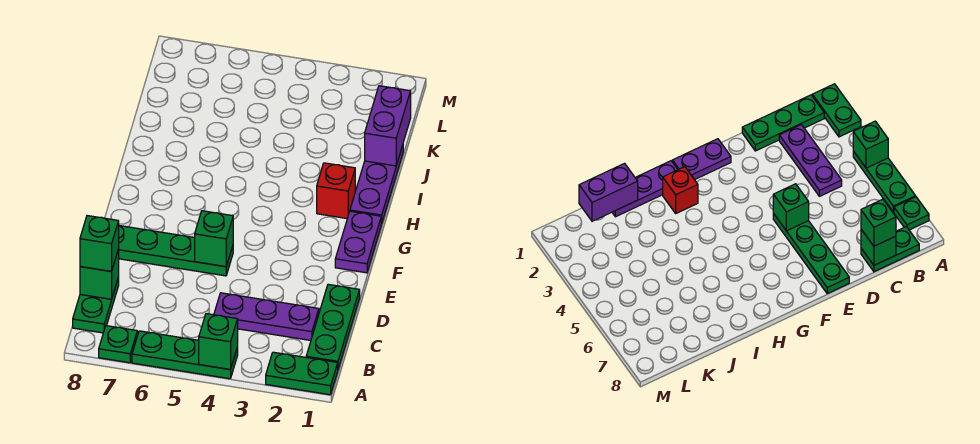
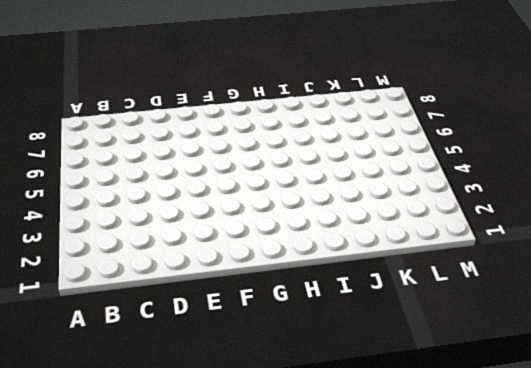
none -> green plate A1:A2 level 1
none -> green plate A4:A6 level 1
none -> green plate A7 level 1

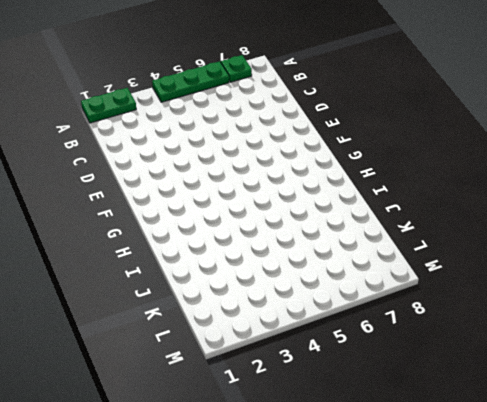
none -> green plate B1:D1 level 1
none -> green plate B8:C8 level 1
none -> purple plate C2:C4 level 1

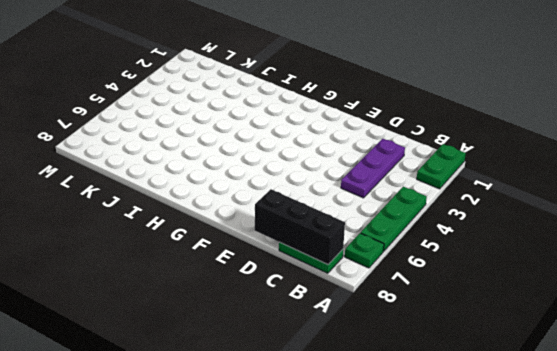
black brick B8:D8 level 2 -> green brick C8 level 2
none -> green plate B1:D1 level 1
none -> green plate E5:E8 level 1
none -> purple plate F1:G1 level 1

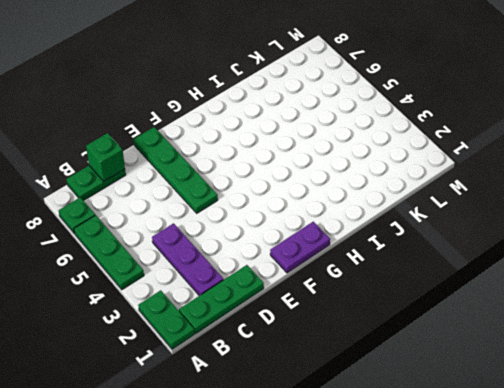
none -> purple plate H1:J1 level 1
none -> red brick H2 level 1
none -> green brick A4 level 2

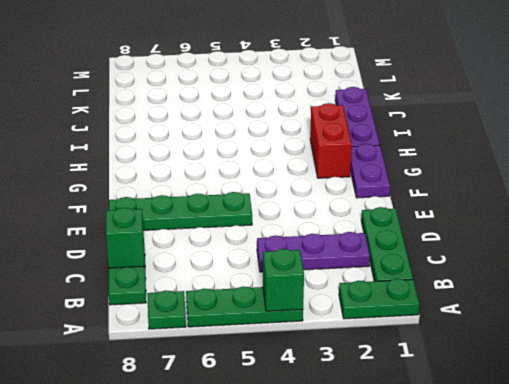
red brick G2:H2 level 1 -> red brick H2 level 1
none -> green brick E5 level 2
none -> purple brick J1:K1 level 2
none -> green brick C8 level 3

